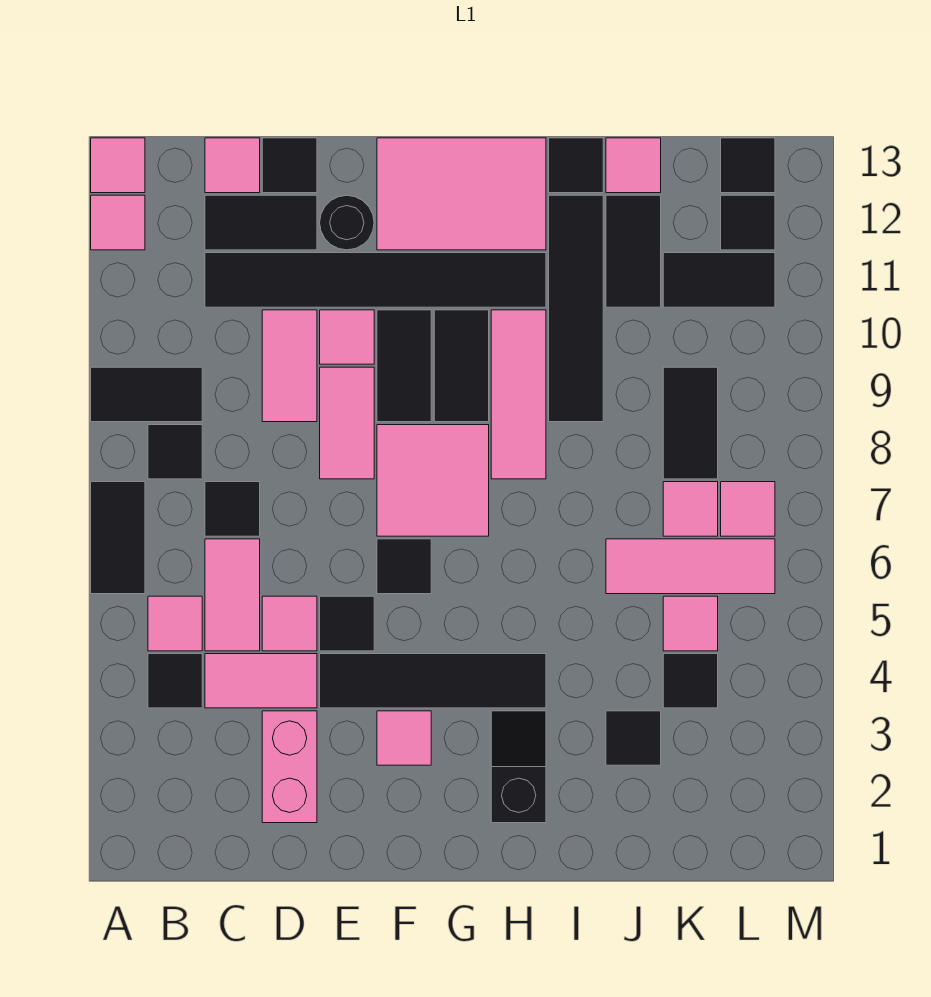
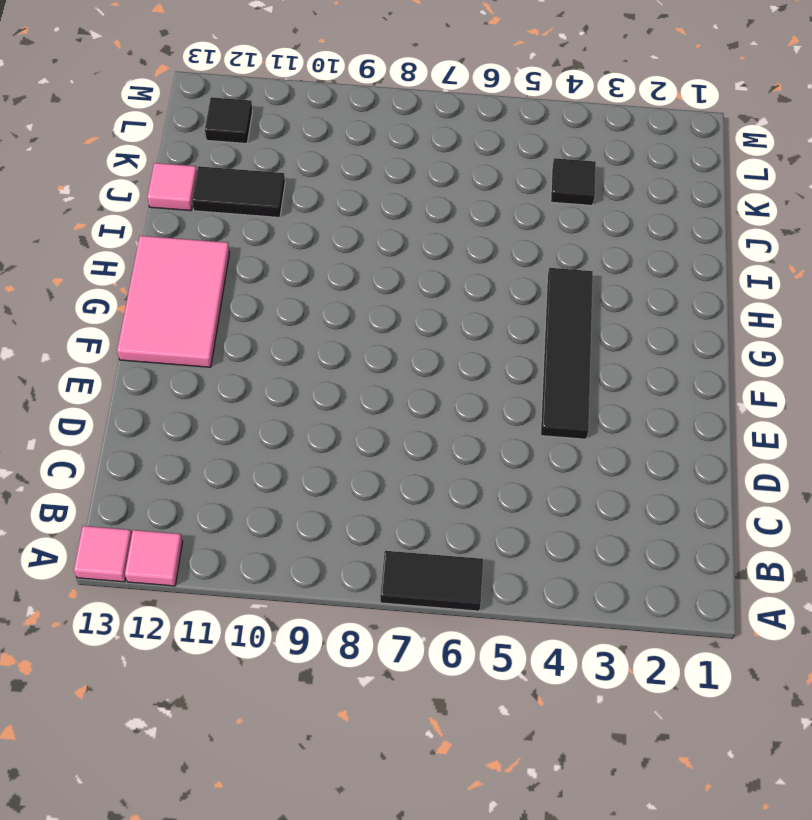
none -> black tile A9:B9 level 1
none -> black tile B4 level 1
none -> pink tile B5 level 1
none -> black tile B8 level 1

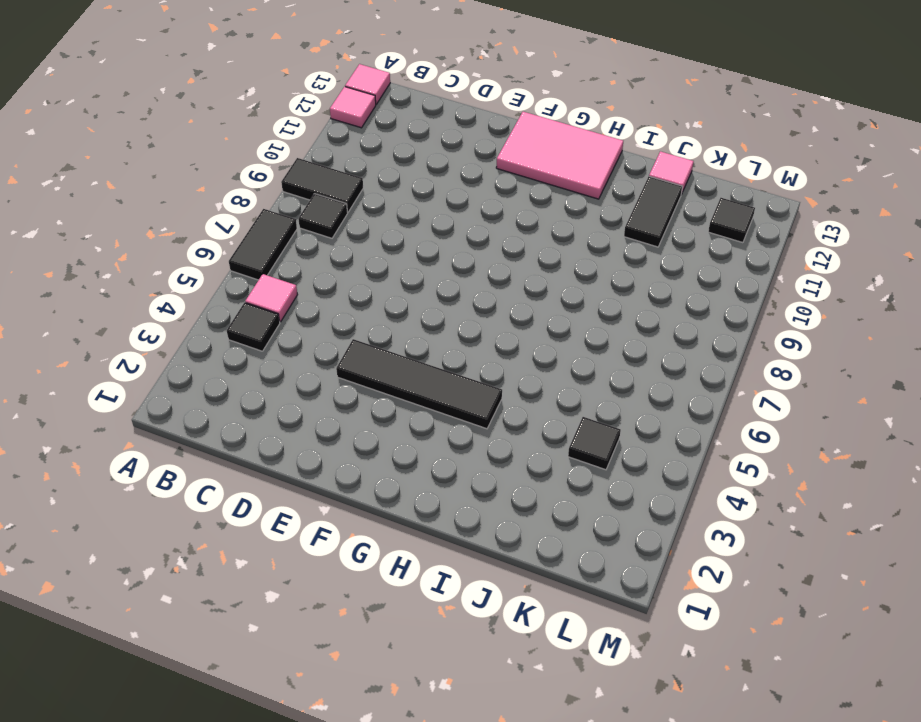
none -> pink tile C4:D4 level 1
none -> pink tile C5:C6 level 1
none -> black tile C7 level 1
none -> black tile C11:H11 level 1

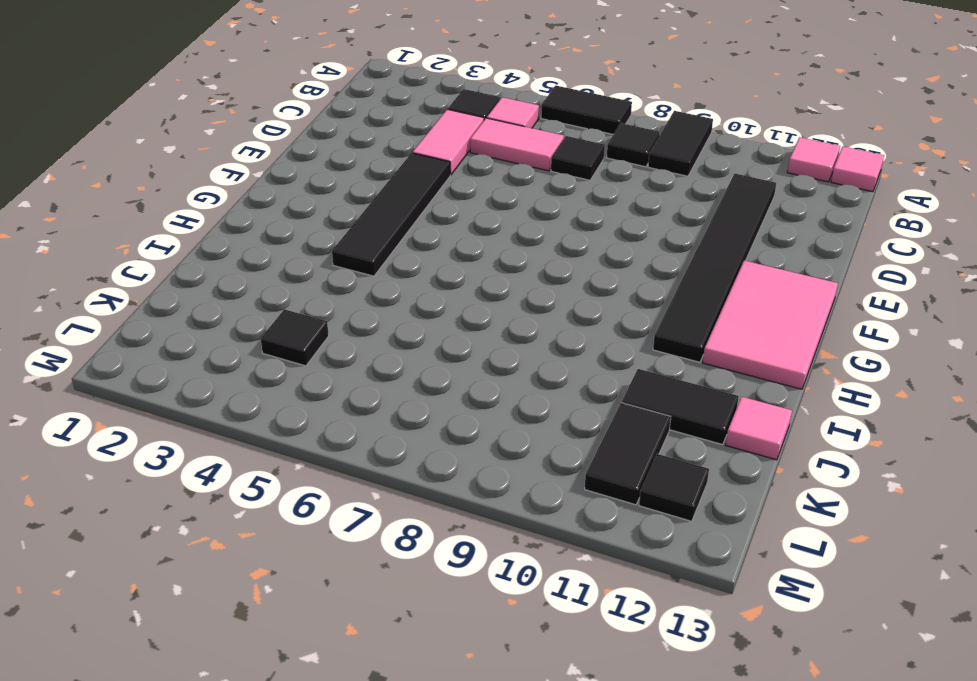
none -> black tile C12:D12 level 1
none -> pink tile C13 level 1
none -> pink brick D2:D3 level 1
none -> pink tile D5 level 1

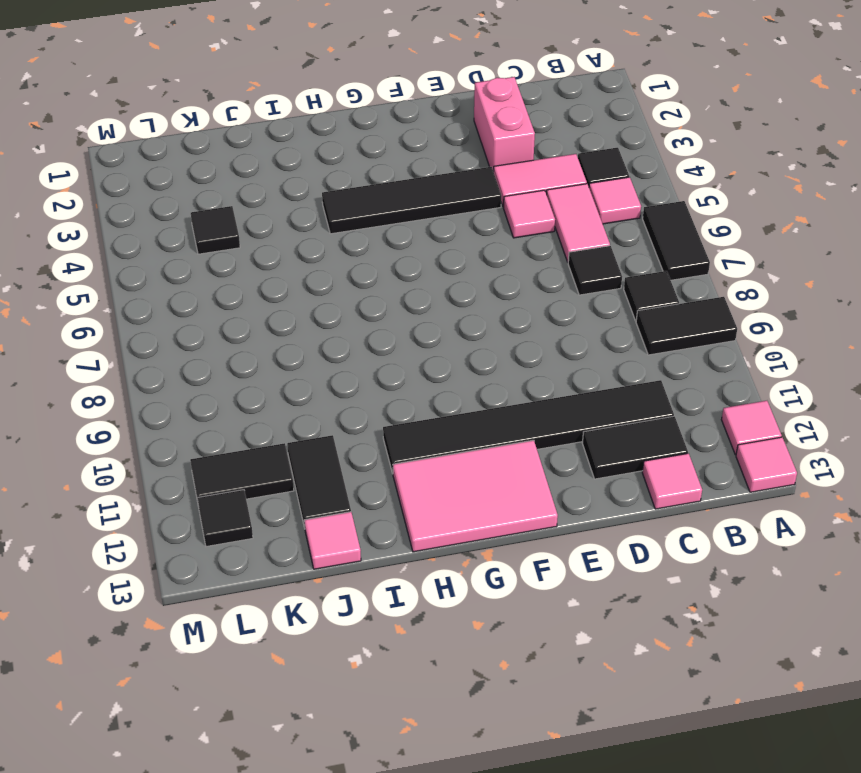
none -> pink tile D9:D10 level 1
none -> black tile D13 level 1
none -> black tile E5 level 1
none -> pink tile E8:E9 level 1

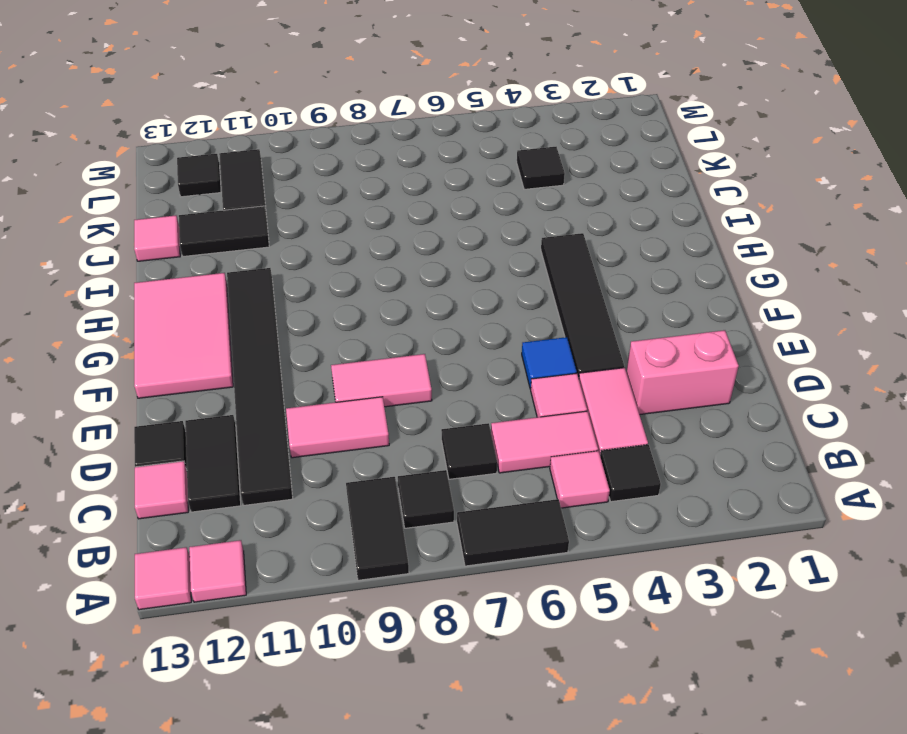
blue tile E5 level 1 -> black tile E5 level 1
none -> pink tile E10 level 1
none -> black round brick E12 level 1
none -> pink tile F3 level 1
none -> black tile F6 level 1

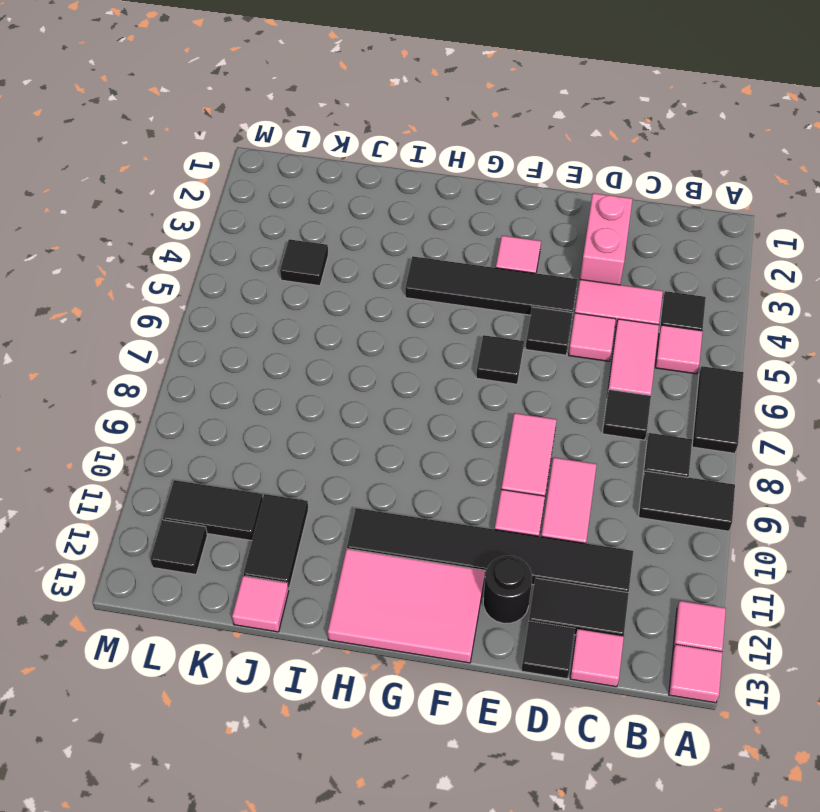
none -> pink tile F7:G8 level 1
none -> black tile F9:F10 level 1
none -> black tile G9:G10 level 1
none -> black slope H2:H3 level 1 top 2

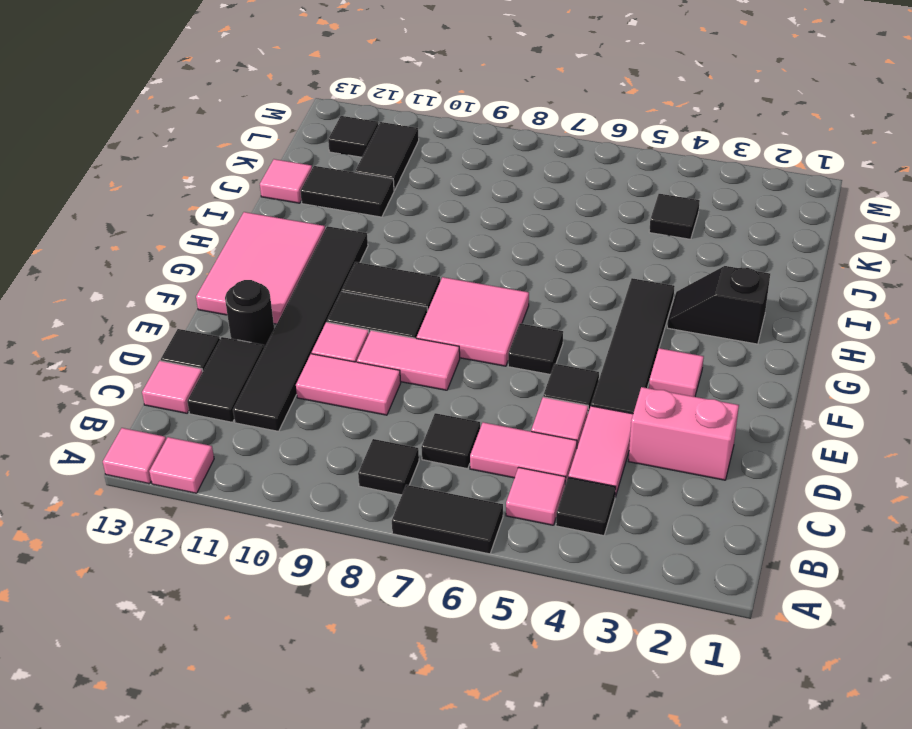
none -> black tile A9:B9 level 1
none -> pink tile H8:H10 level 1
none -> black tile I9:I12 level 1
none -> black tile I13 level 1

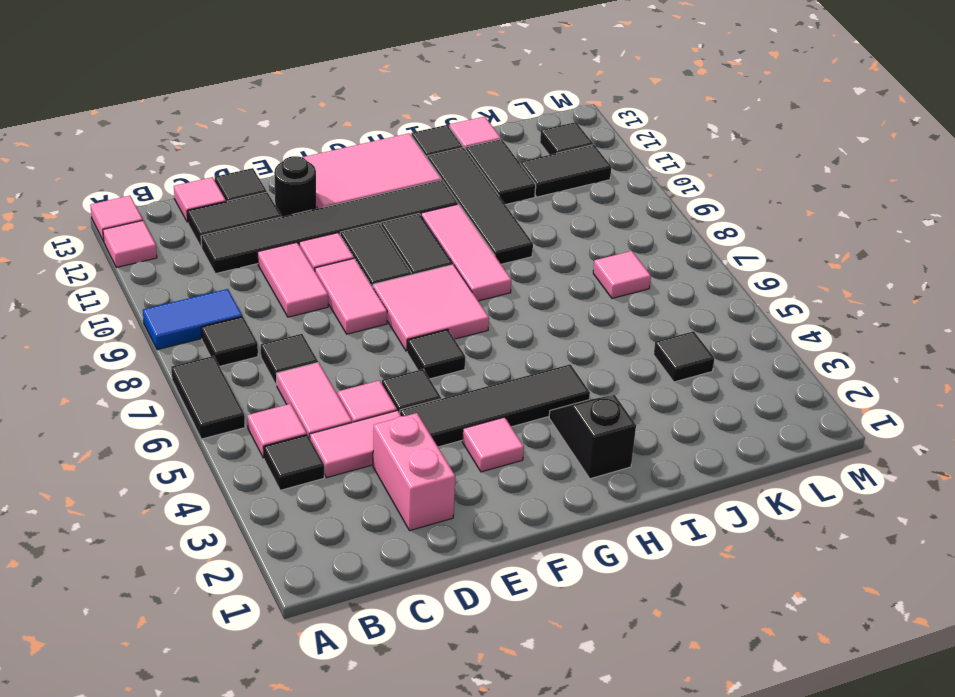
blue tile A9:B9 level 1 -> black tile A9:B9 level 1
none -> black tile J3 level 1
none -> pink tile J6:L6 level 1
none -> pink tile K5 level 1
none -> black tile K8:K9 level 1

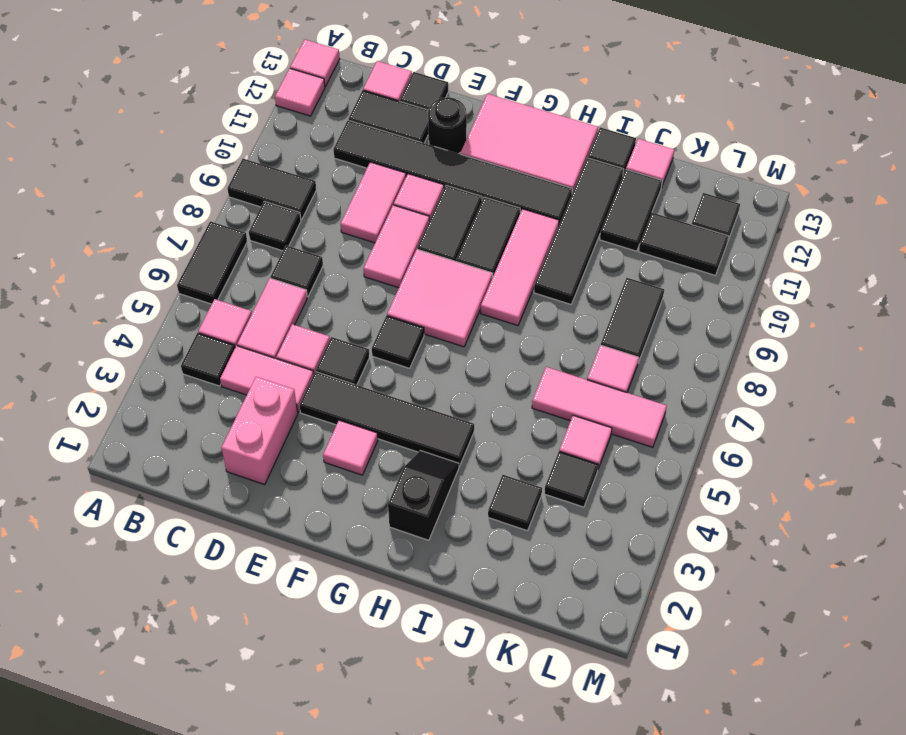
none -> pink tile L7 level 1
none -> black tile L13 level 1

